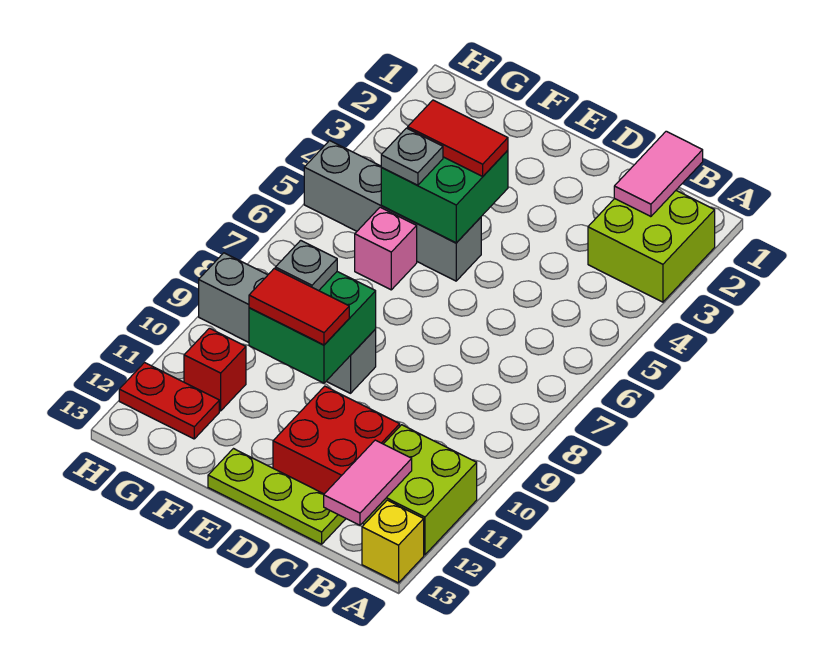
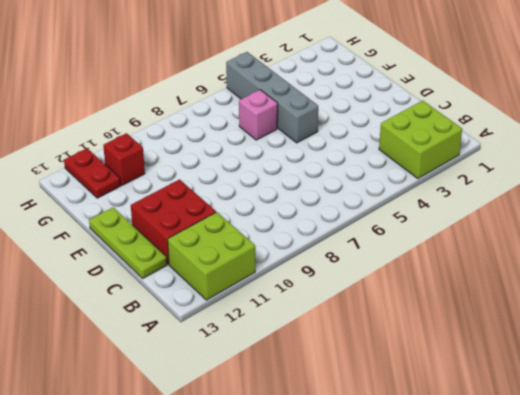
none -> yellow brick A13 level 1
none -> grey brick E9:H9 level 1
none -> pink tile B1:B2 level 2

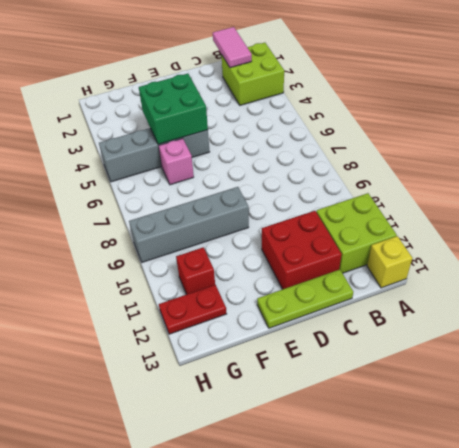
none -> pink tile B12:B13 level 2
none -> green brick E9:F10 level 2
none -> red tile E4:F4 level 3

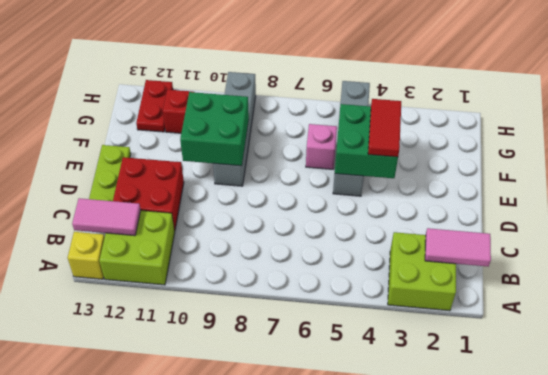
none -> red tile E10:F10 level 3
none -> grey plate F5 level 3
none -> grey plate F9 level 3

